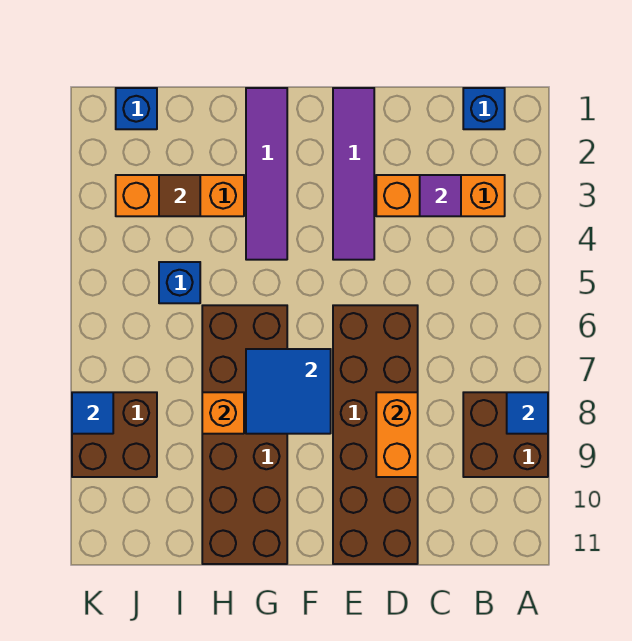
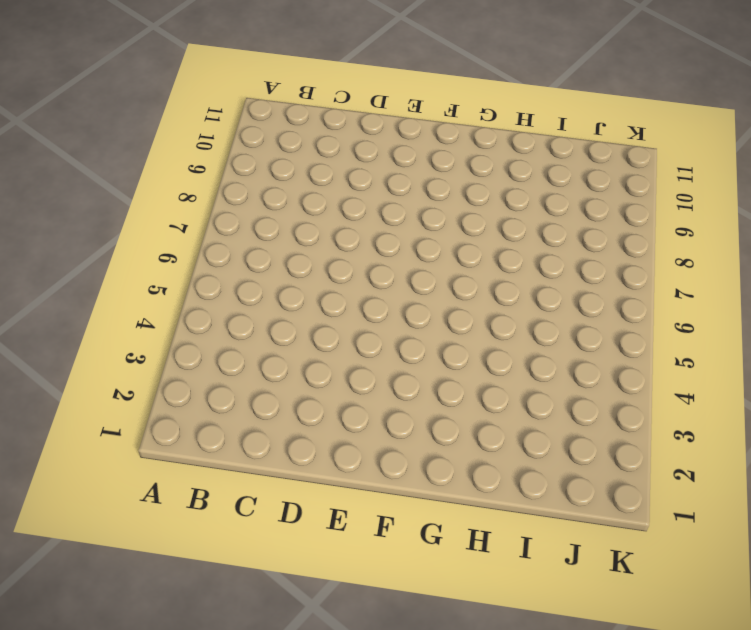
none -> brown brick A8:B9 level 1
none -> blue brick B1 level 1
none -> orange brick B3:D3 level 1

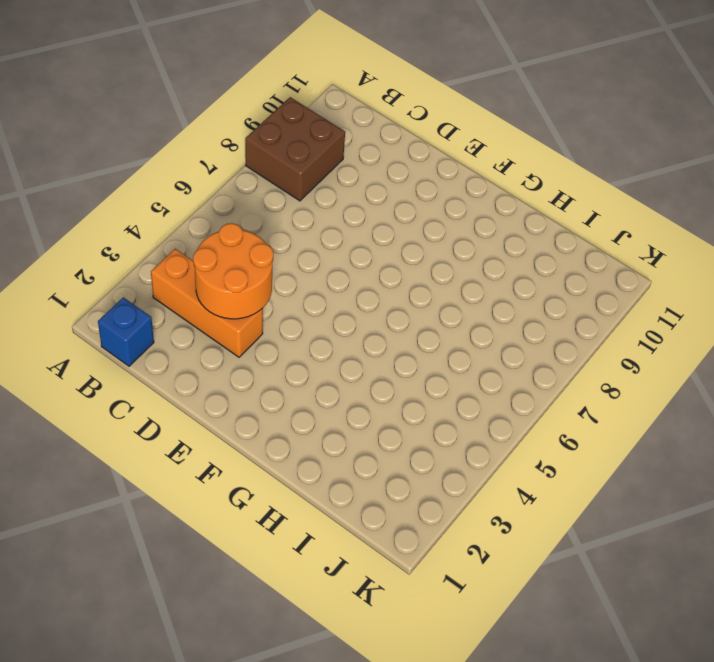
orange round brick C3:D4 level 2 -> purple tile C3 level 2
none -> brown brick D6:E11 level 1
none -> purple tile E1:E4 level 1
none -> purple tile G1:G4 level 1

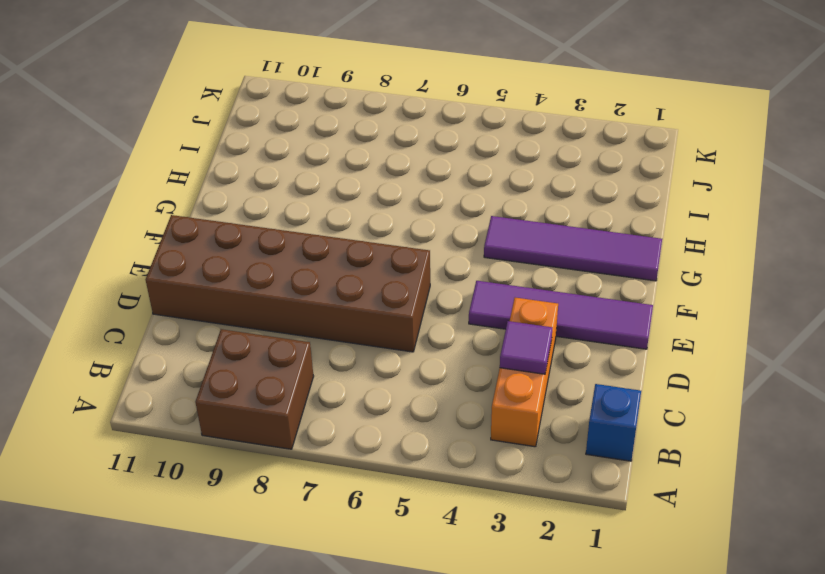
none -> brown brick G6:H11 level 1
none -> orange brick H3:J3 level 1
none -> blue brick I5 level 1

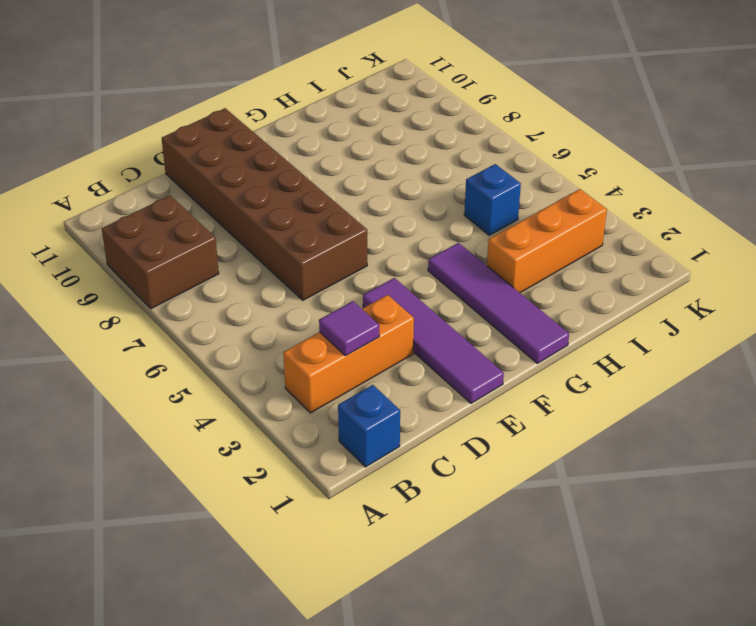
none -> brown brick G6:H11 level 1
none -> blue brick J1 level 1
none -> brown brick J8:K9 level 1

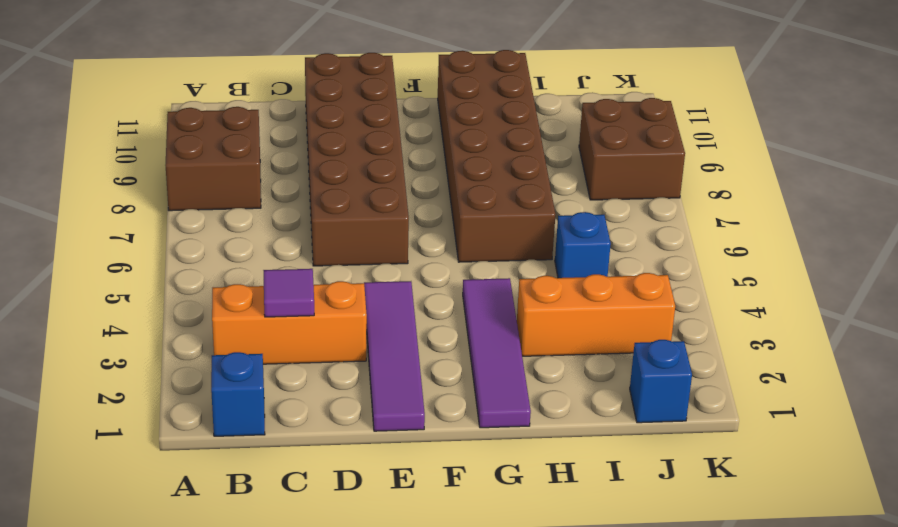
none -> blue tile A8 level 2
none -> orange brick D8:D9 level 2
none -> blue tile F7:G8 level 2

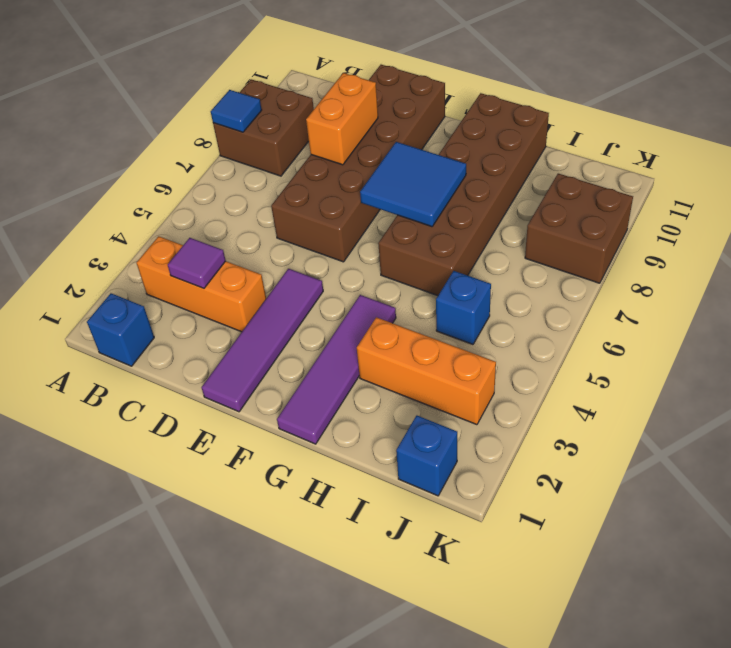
none -> orange brick H8 level 2
none -> brown tile I3 level 2
none -> blue tile K8 level 2

